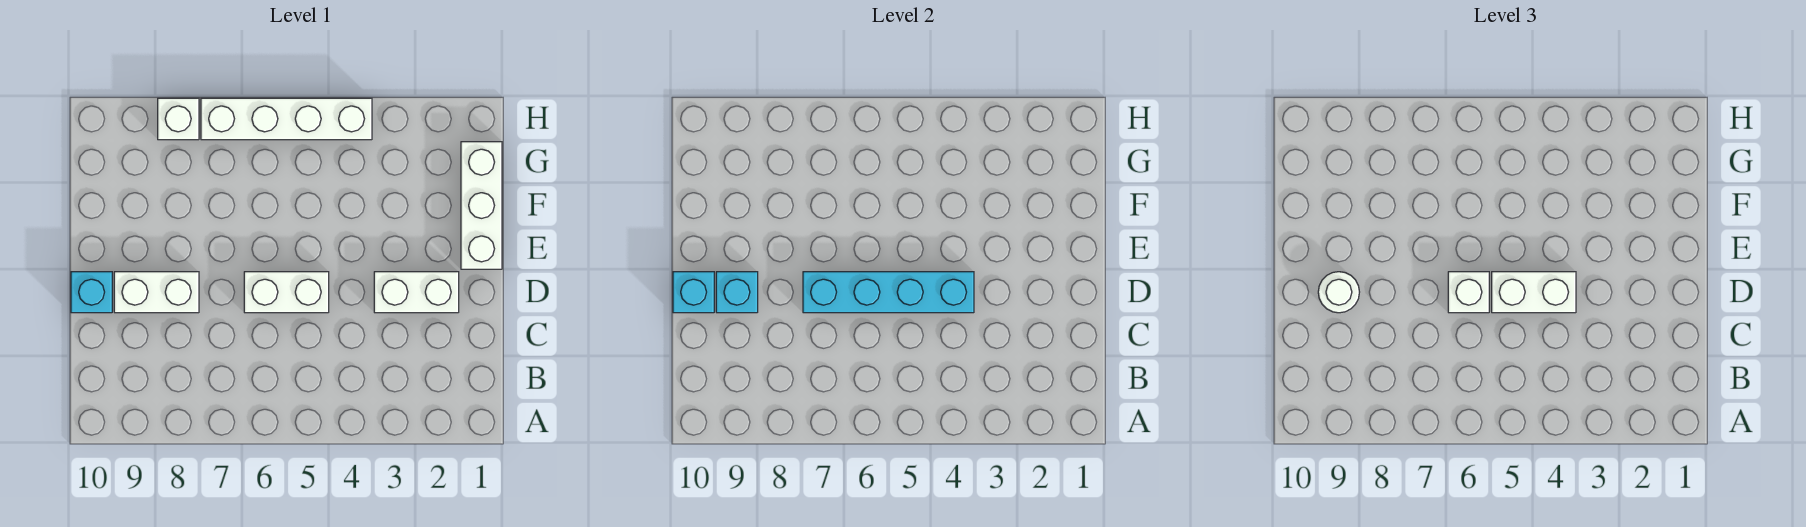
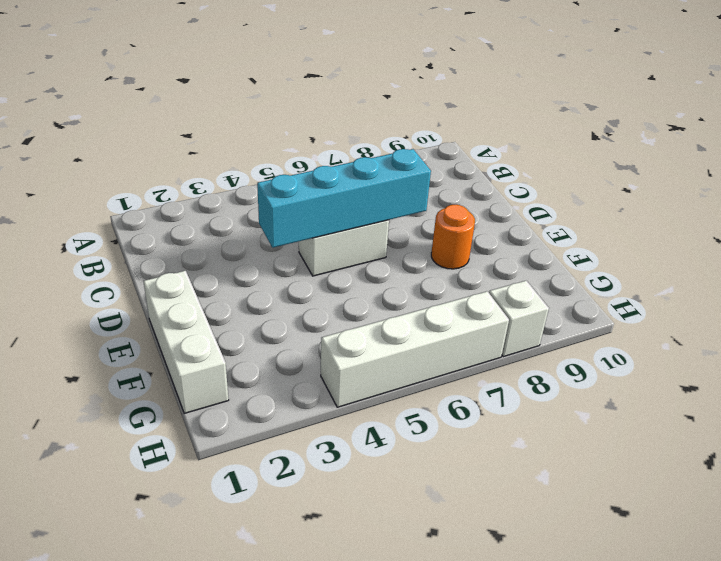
orange round brick E8 level 1 -> none
none -> white brick D2:D3 level 1
none -> white brick D8:D9 level 1
none -> cyan brick D10 level 1

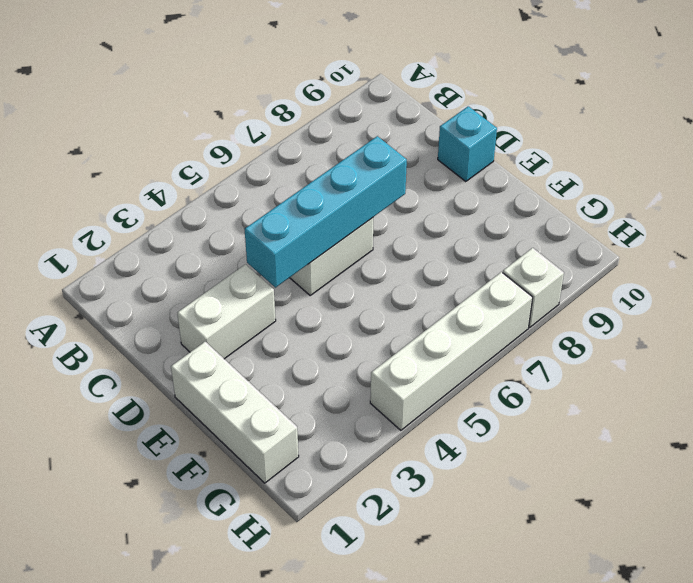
none -> white brick D8:D9 level 1
none -> cyan brick D9 level 2
none -> cyan brick D10 level 2

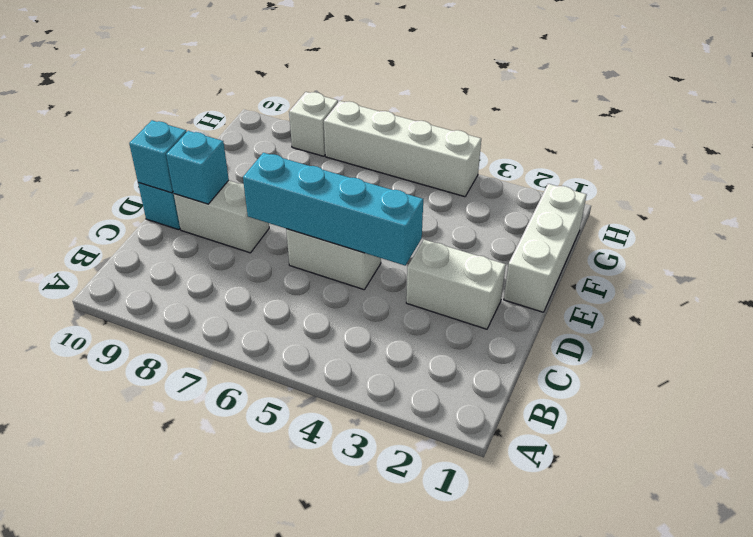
none -> white brick D4:D5 level 3
none -> white brick D6 level 3
none -> white round brick D9 level 3

